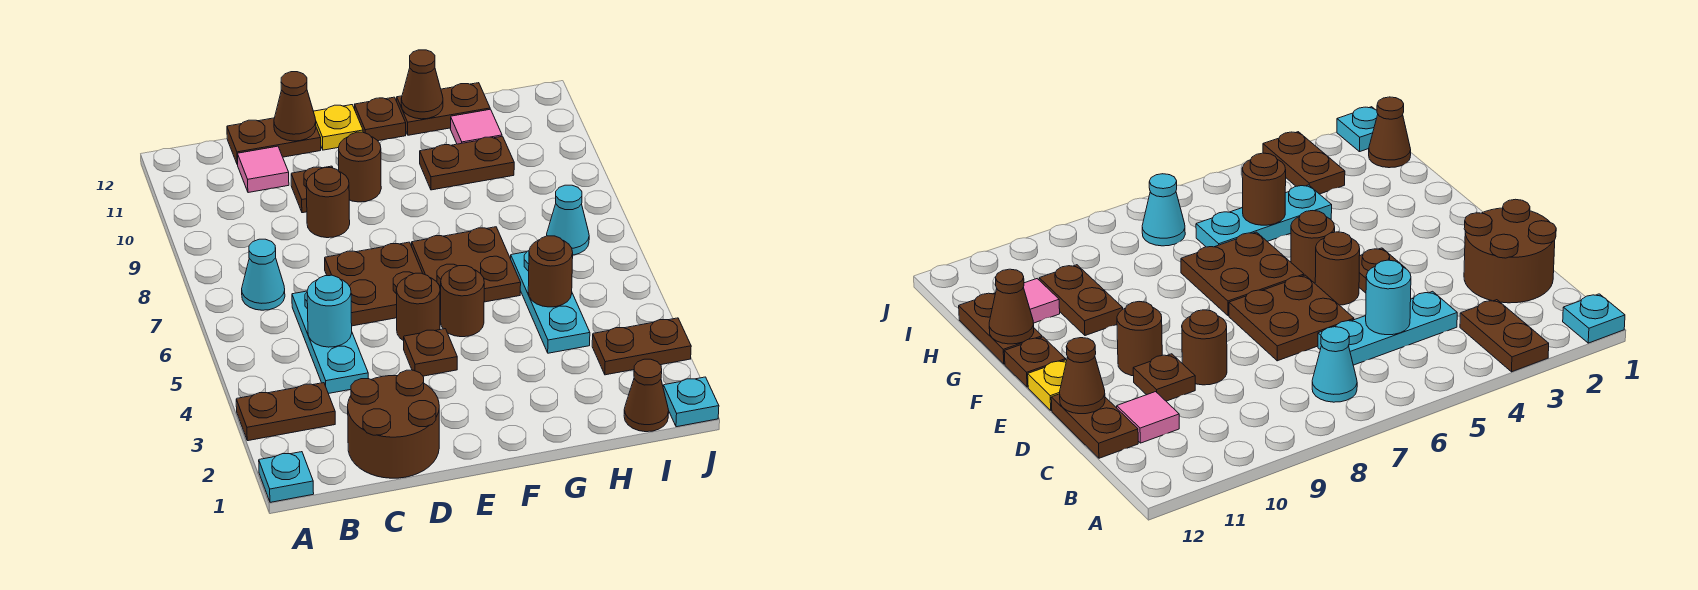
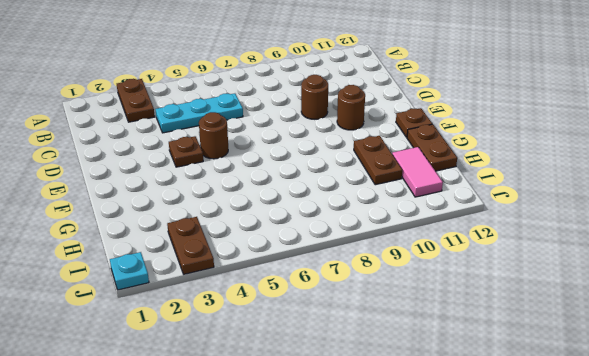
pink tile H11:I11 level 1 -> pink tile H11 level 1
none -> cyan plate A1 level 1
none -> cyan cone B7 level 1
none -> brown round brick C1:D2 level 1

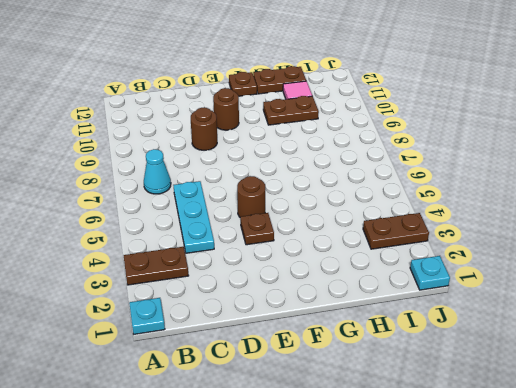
none -> brown round brick C1:D2 level 1
none -> pink tile C11 level 1
none -> brown plate C12:D12 level 1

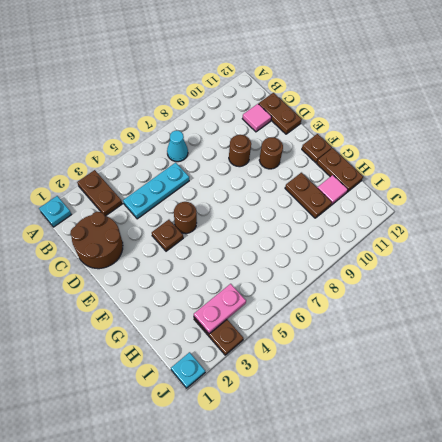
pink plate I3:I4 level 2 -> none
none -> brown plate D6:E7 level 1
none -> brown plate D10 level 1
none -> yellow plate E12 level 1

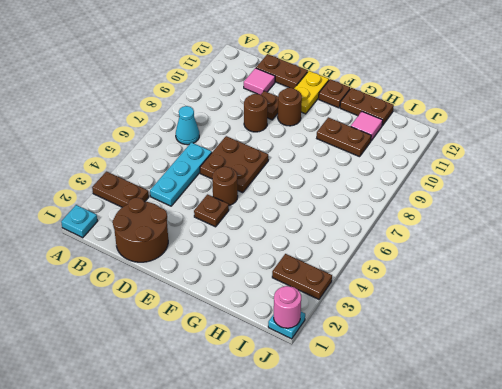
yellow plate E11:E12 level 1 -> yellow plate E12 level 1
pink round brick J1 level 2 -> none
none -> brown round brick F5 level 1
none -> brown plate F6:G7 level 1
none -> cyan plate H4:H6 level 1

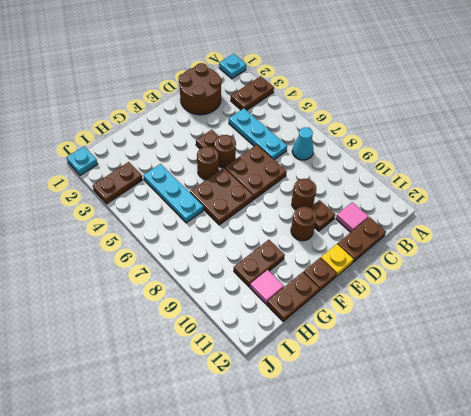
none -> brown cone I1 level 1
none -> cyan cone I7 level 1
none -> cyan round brick C5 level 2

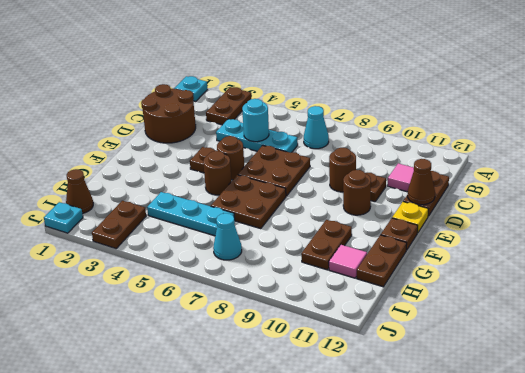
none -> brown cone G12 level 2
none -> brown round brick H5 level 2

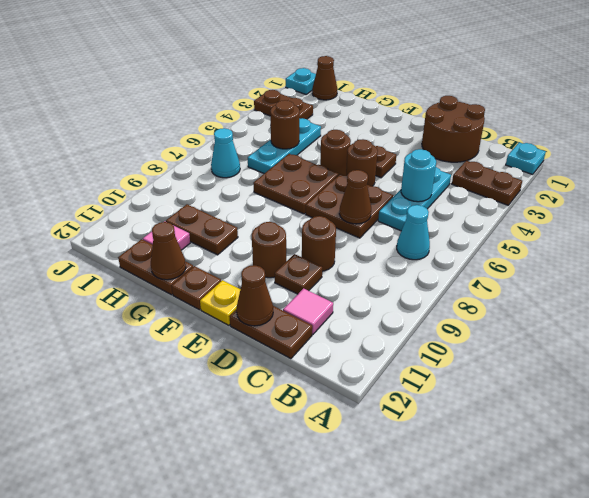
brown cone D7 level 2 -> none

